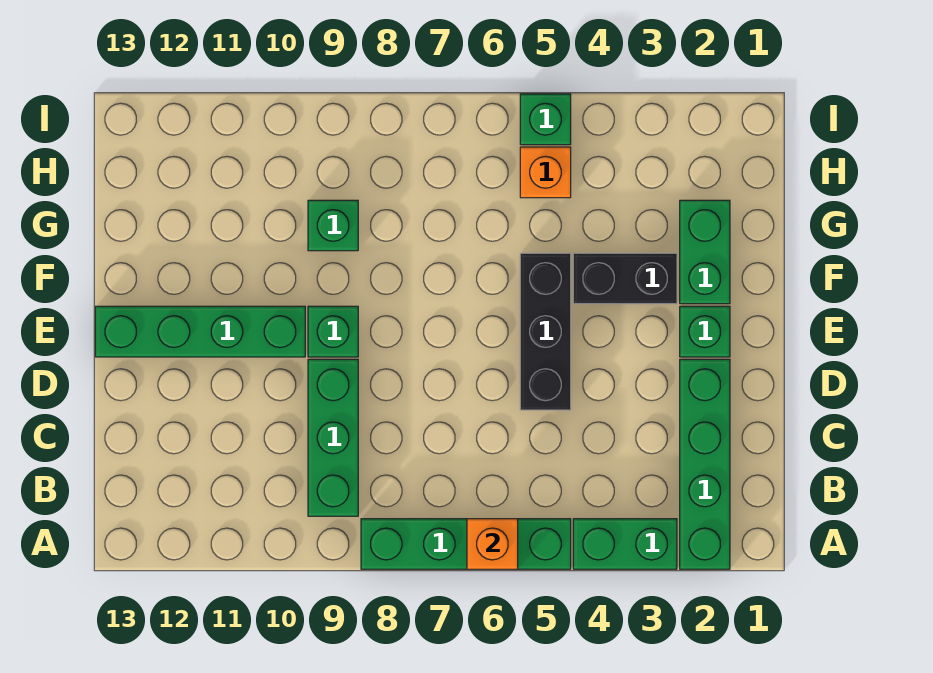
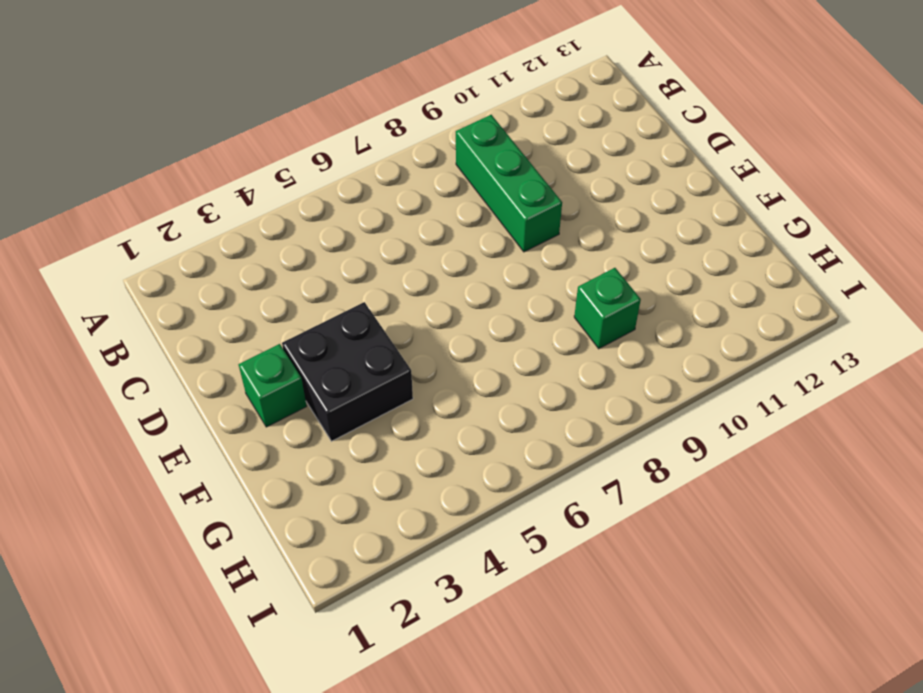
black brick E3:F4 level 1 -> black brick F3:F4 level 1
none -> green brick A2:D2 level 1
none -> green brick A3:A4 level 1
none -> green brick A5:A8 level 1

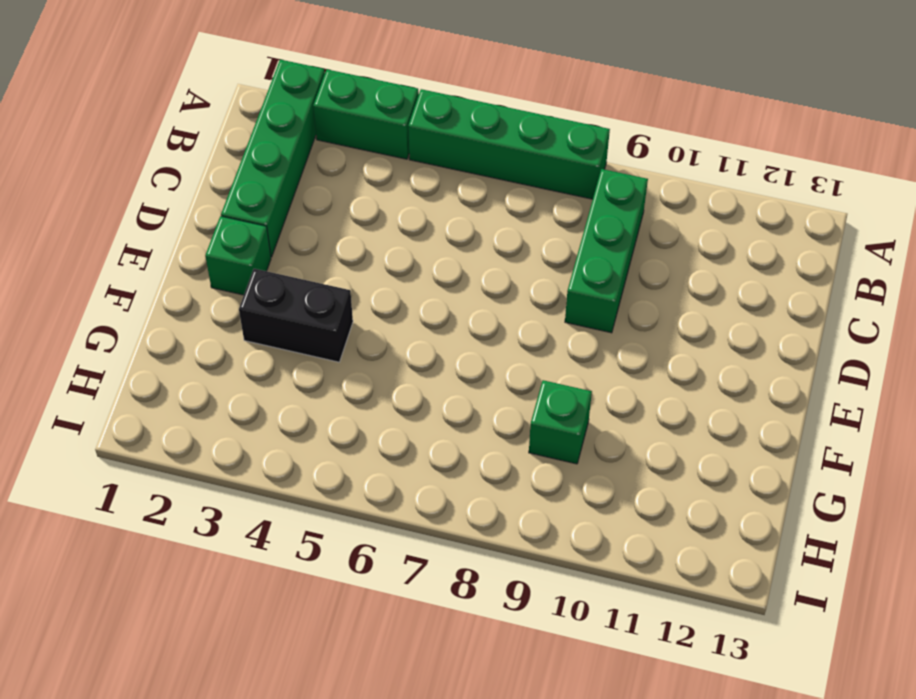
none -> black brick D5:F5 level 1
none -> green brick E9 level 1
none -> green brick E10:E13 level 1

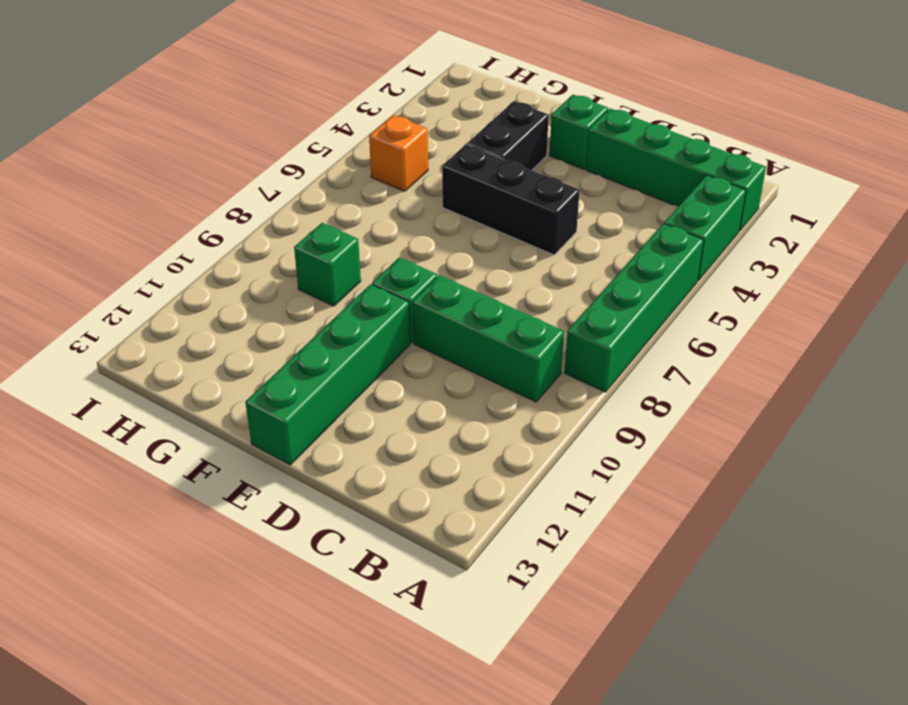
none -> green brick F2:G2 level 1
none -> green brick I5 level 1
none -> orange brick A6 level 2

